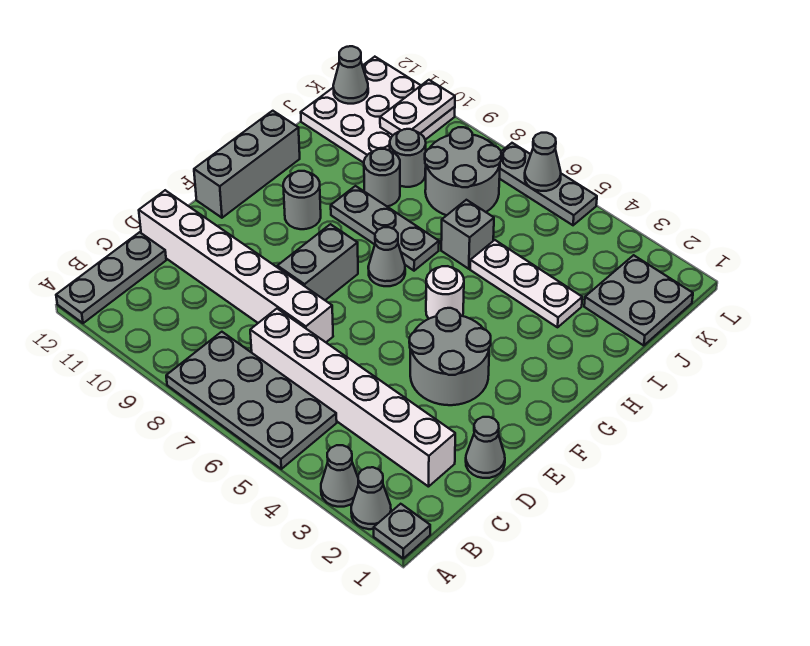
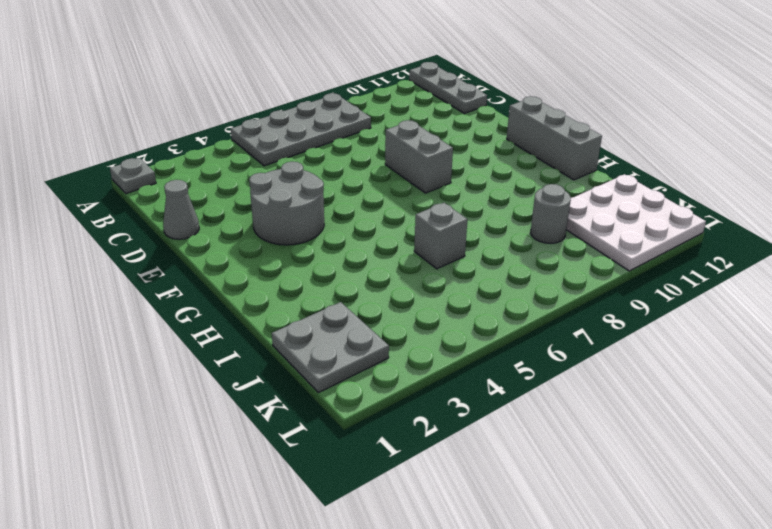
none -> grey cone A2 level 1
none -> grey cone A3 level 1
none -> white brick C2:C7 level 1

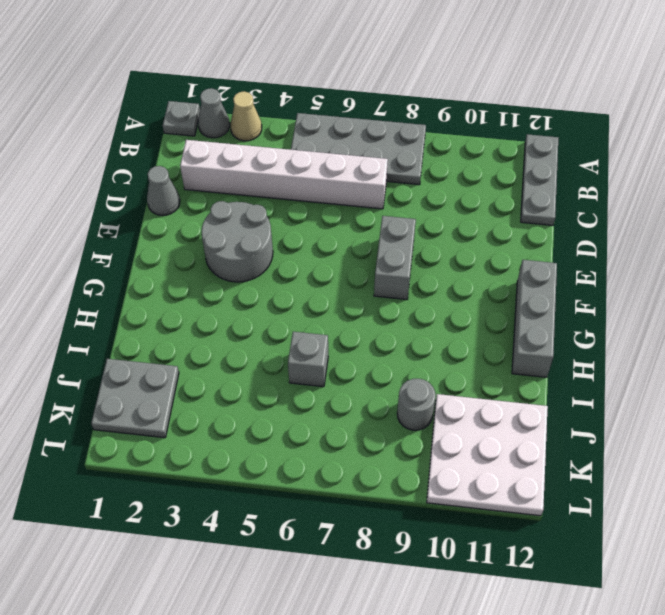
tan cone A3 level 1 -> grey cone A3 level 1
none -> white brick D7:D12 level 1
none -> white round brick G5 level 1
none -> grey cone G7 level 1

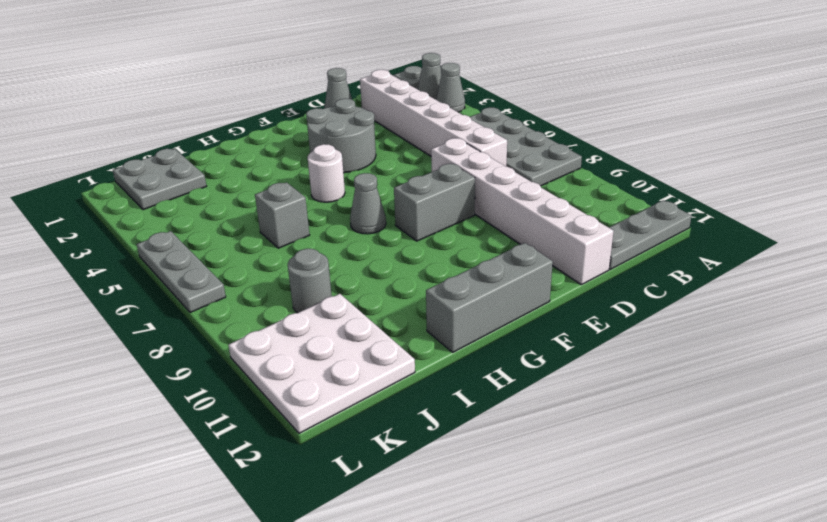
none -> grey round brick G10 level 1
none -> grey plate H7:H9 level 1
none -> white plate I3:I5 level 1

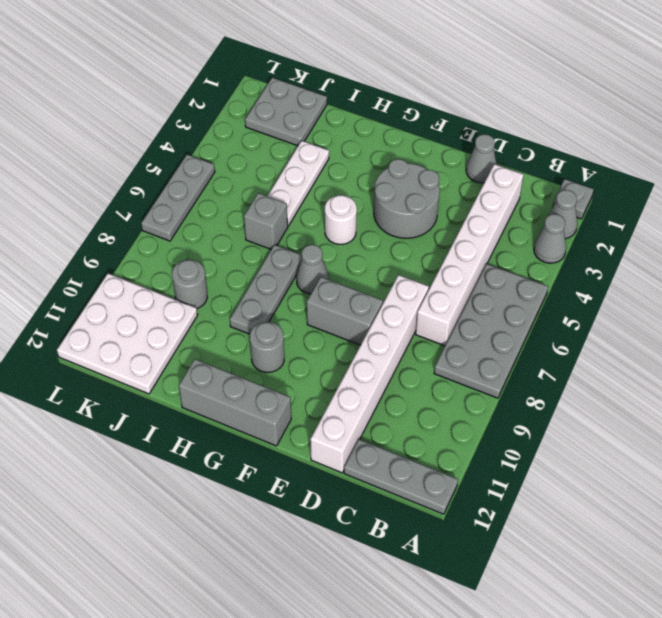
none -> grey round brick I9 level 1
none -> grey round brick J7:K8 level 1
none -> white plate K10:L10 level 2

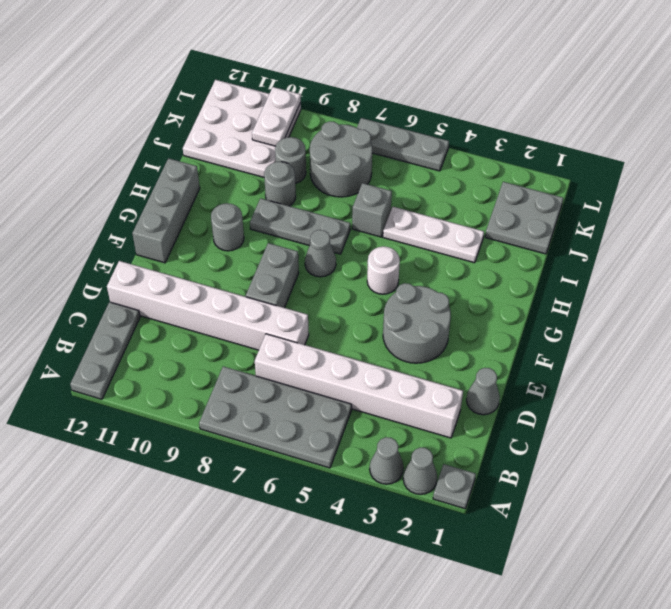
none -> grey cone K12 level 2
none -> grey cone L6 level 2

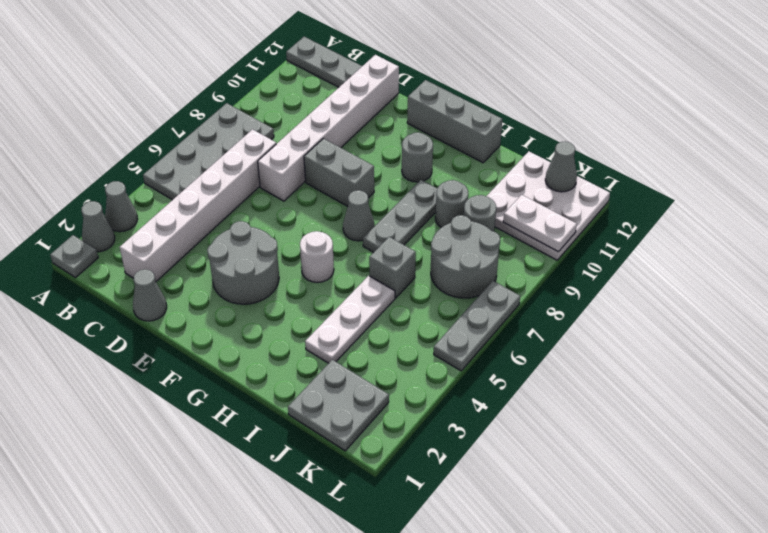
none -> grey cone L6 level 2

